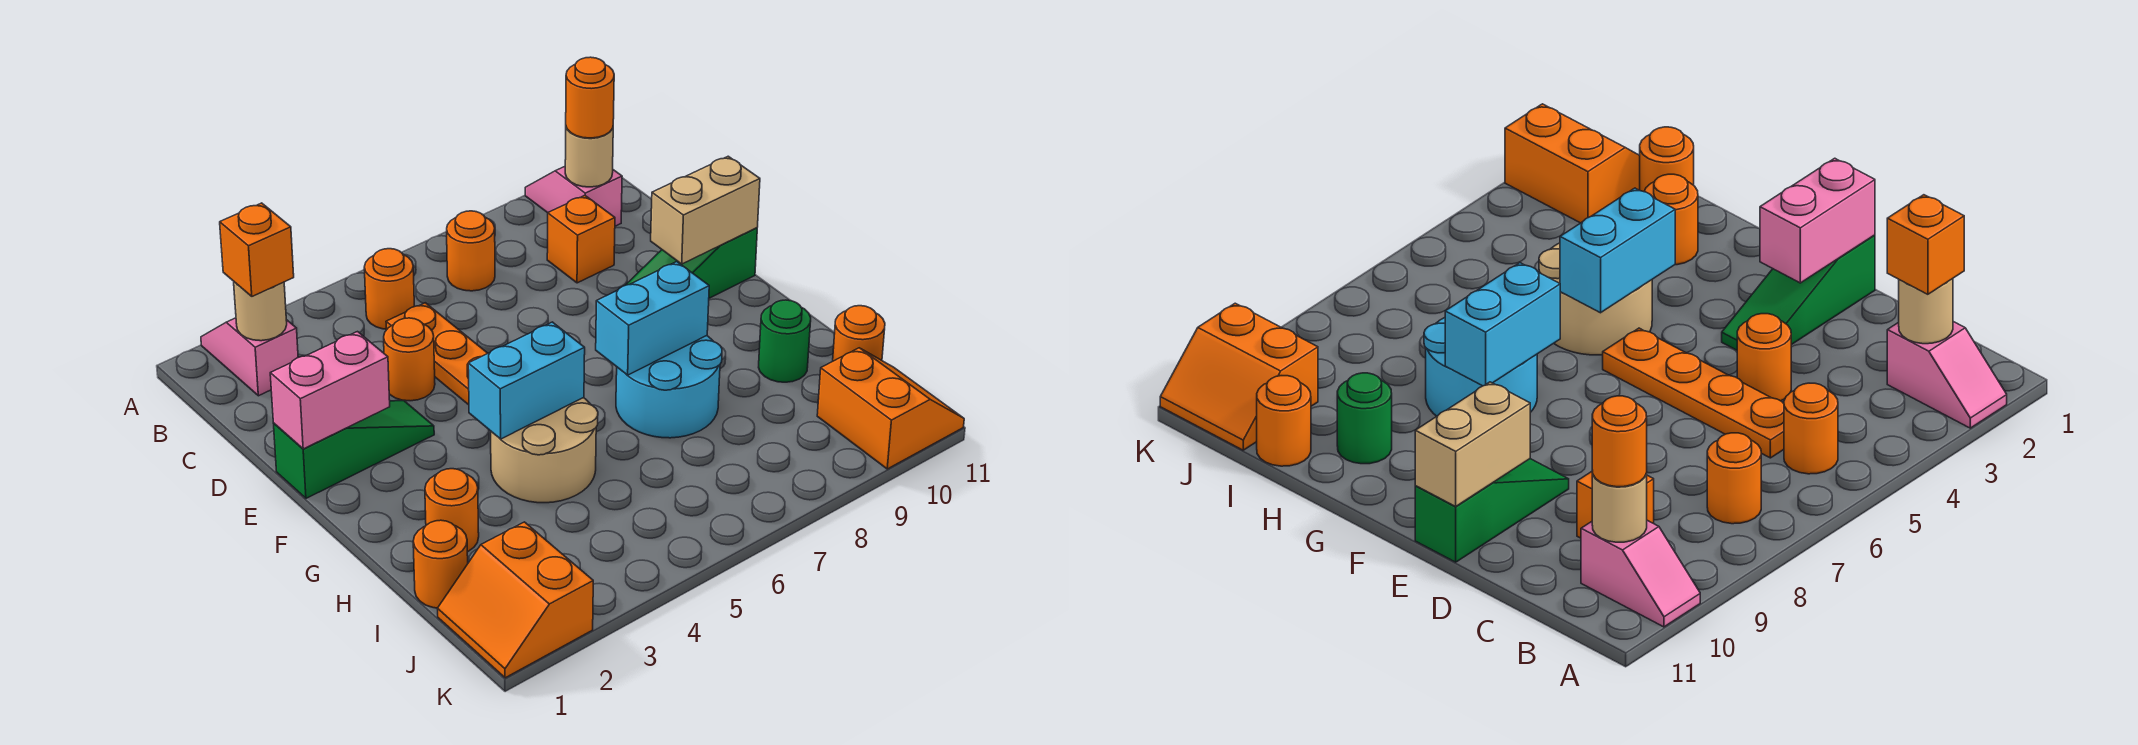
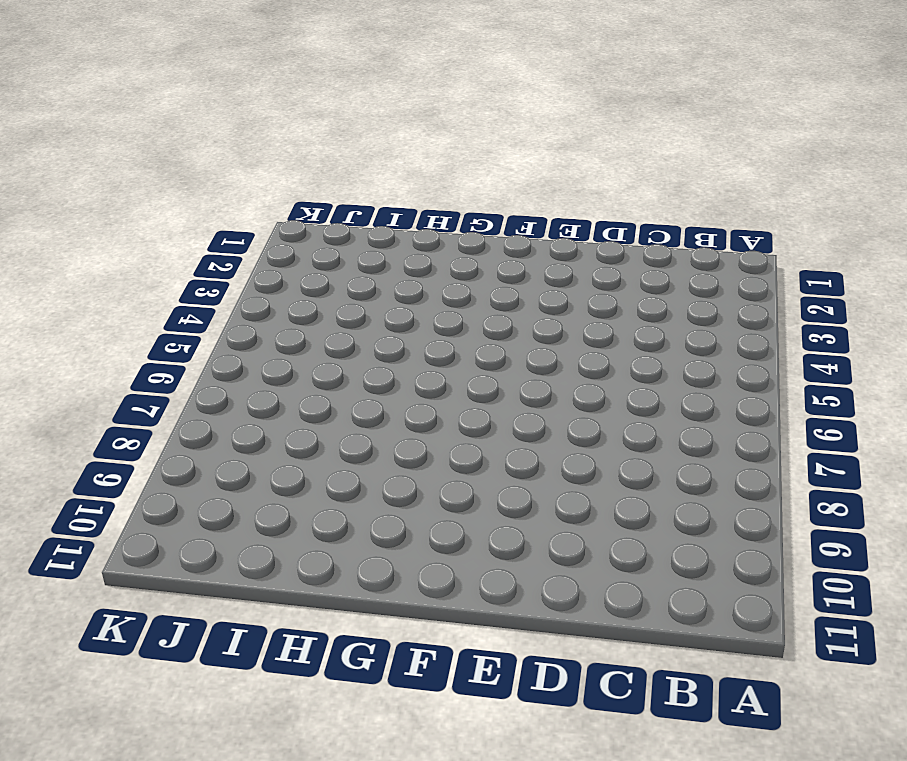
none -> pink slope A2:B2 level 1 top B
none -> pink slope A10:B10 level 1 top B
none -> orange round brick B5 level 1

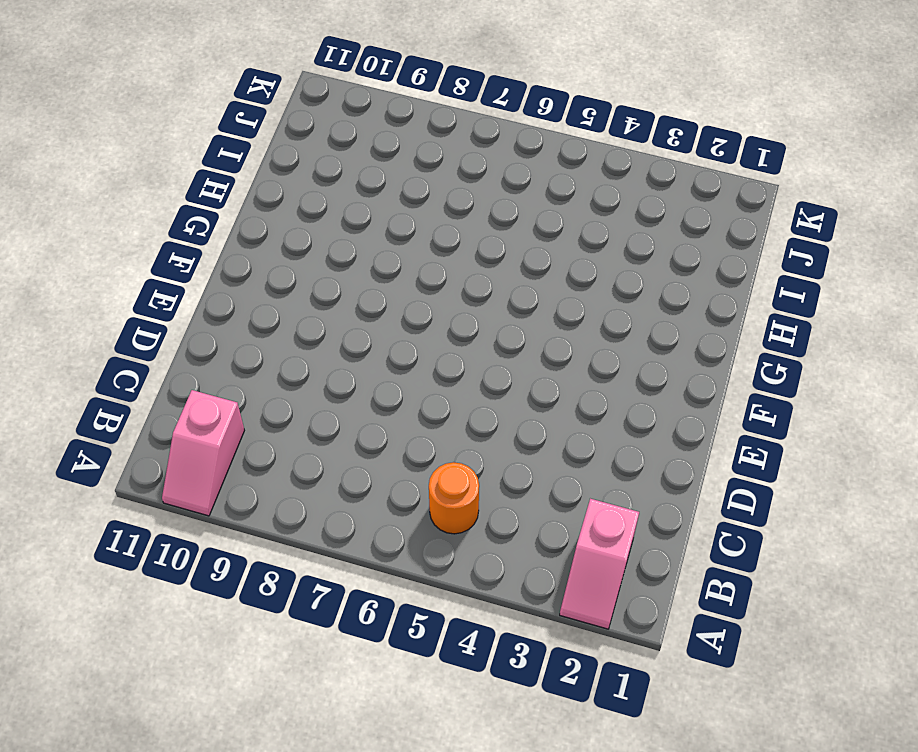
none -> orange round brick B7 level 1
none -> orange plate C5:F5 level 1
none -> orange brick C9 level 1

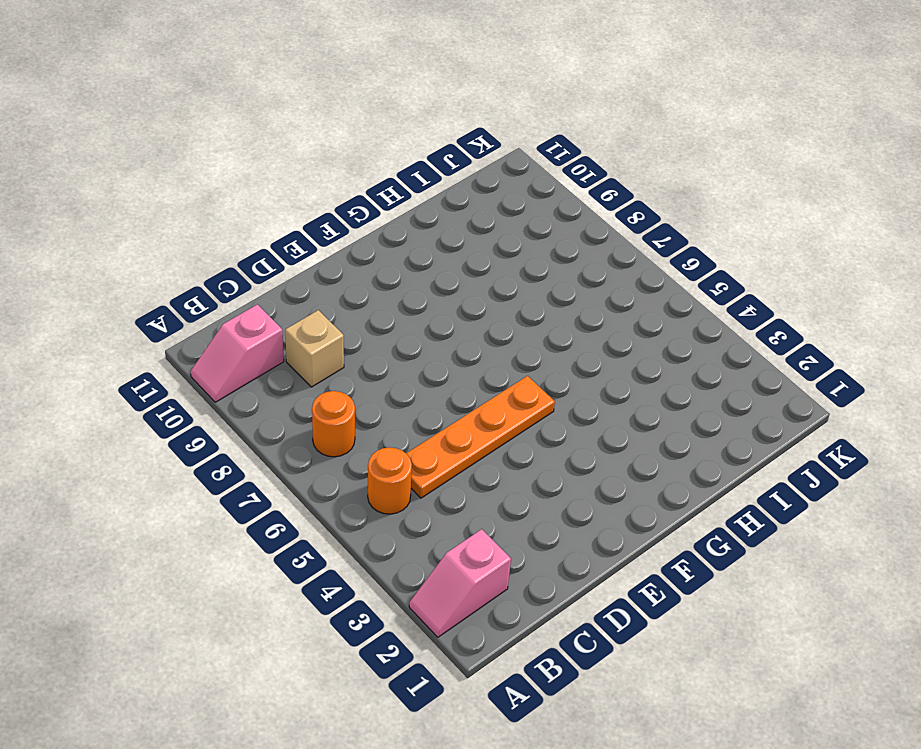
tan brick C9 level 1 -> orange brick C9 level 1
none -> orange round brick D4 level 1
none -> green slope E1:E3 level 1 top 1
none -> green slope E9:E11 level 1 top 11

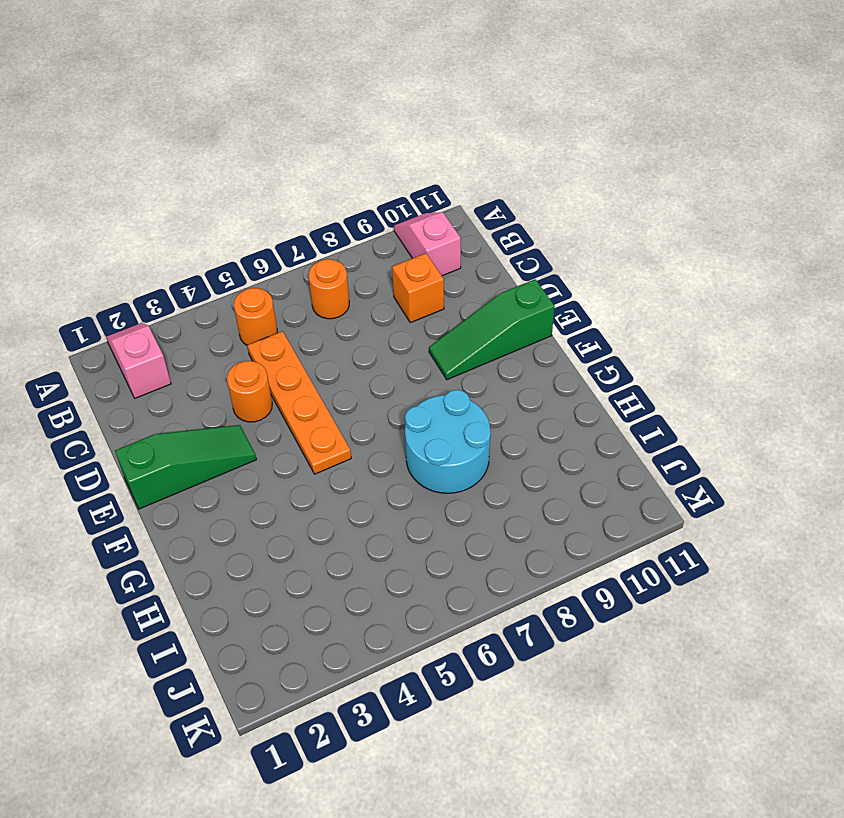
none -> tan round brick G4:H5 level 1
none -> orange round brick H2 level 1
none -> green round brick H10 level 1

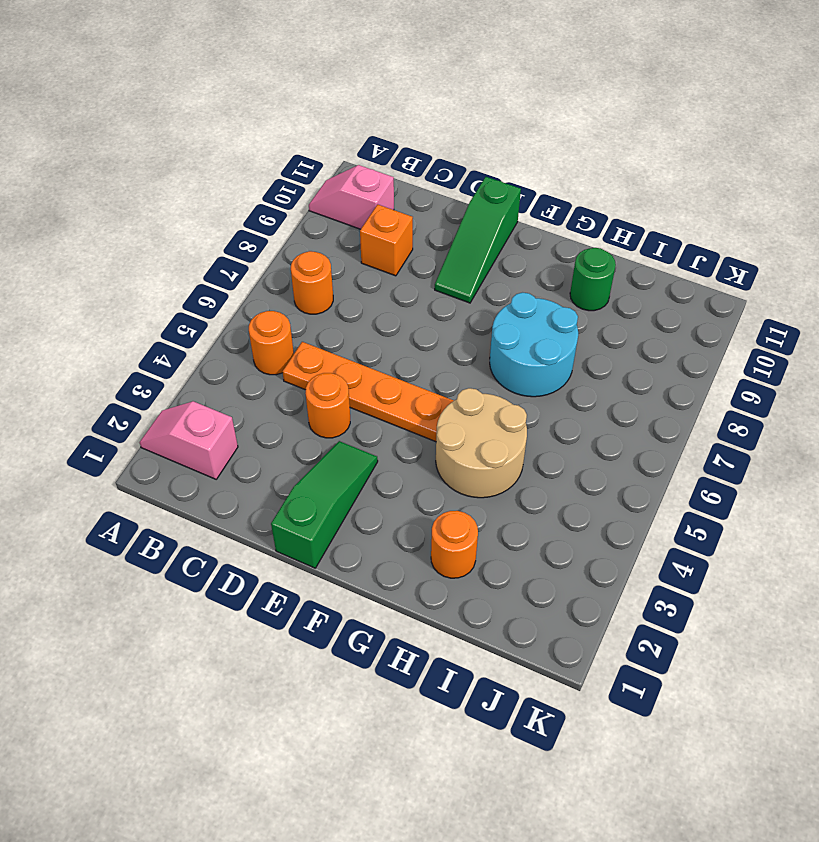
none -> orange round brick I1 level 1
none -> orange round brick I11 level 1
none -> orange slope J1:K2 level 1 top 2

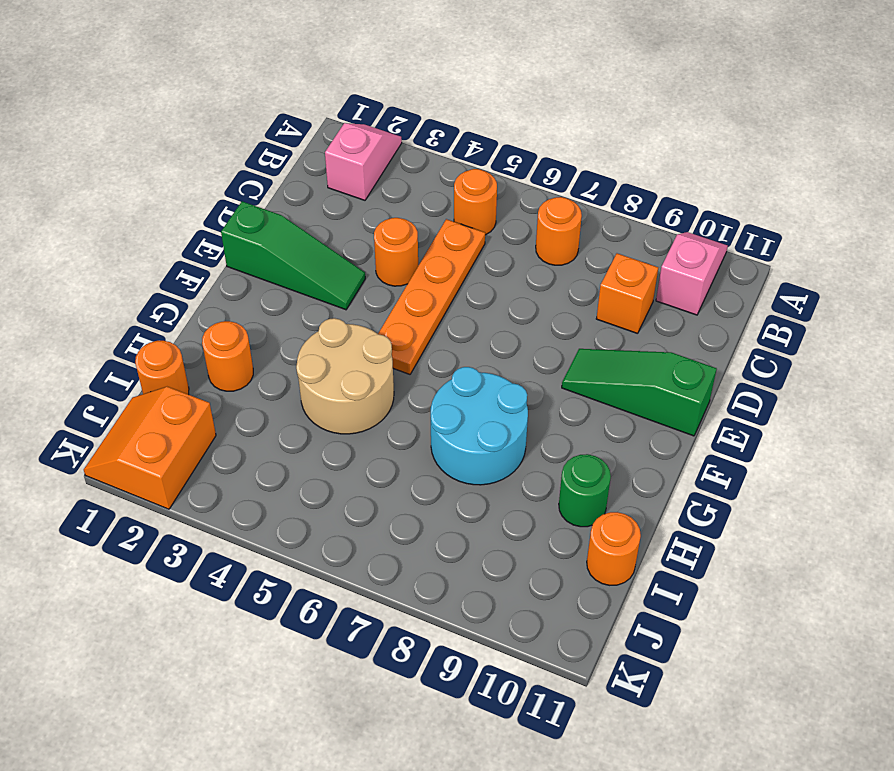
none -> orange slope J10:K11 level 1 top 10
none -> tan round brick B2 level 2
none -> tan round brick B10 level 2

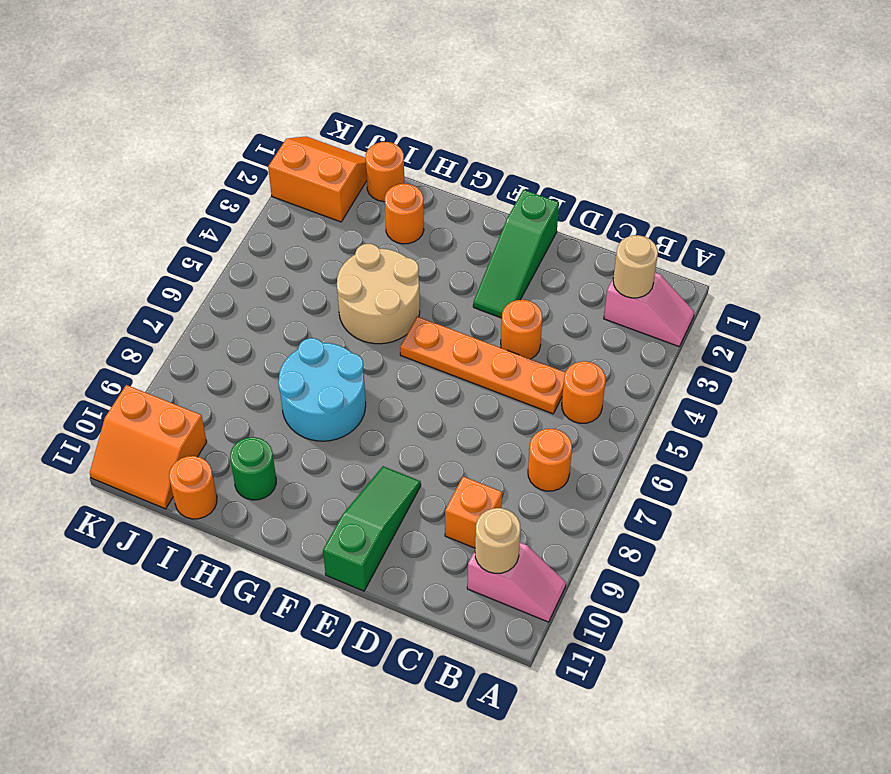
none -> pink brick E1:E2 level 2
none -> tan brick E10:E11 level 2
none -> cyan brick G4:G5 level 2

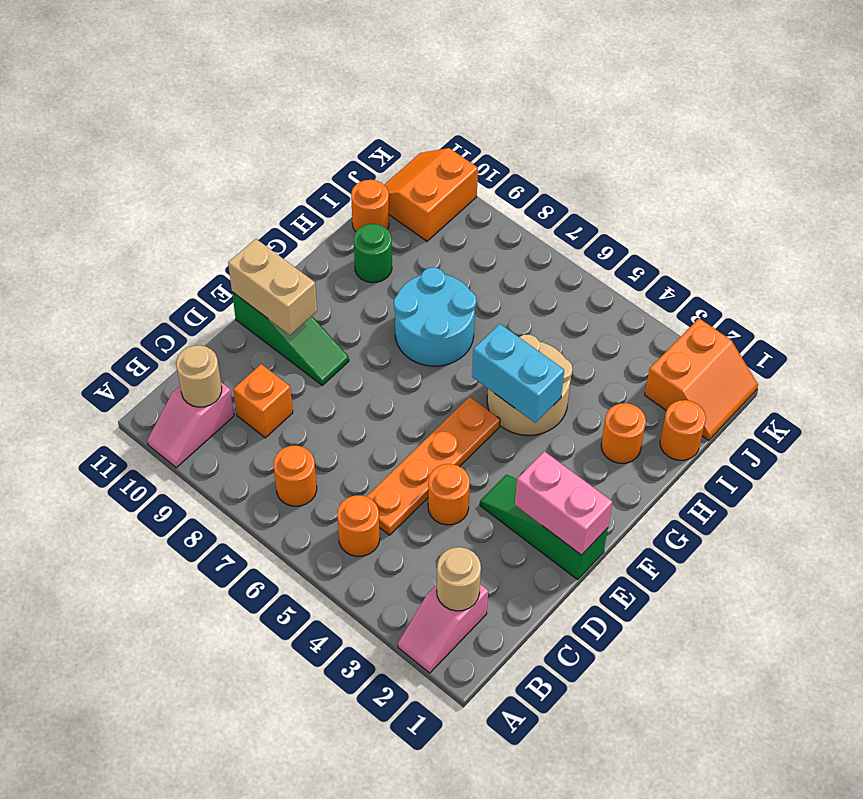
none -> cyan brick G7:G8 level 2
none -> orange brick B2 level 3
none -> orange round brick B10 level 3

